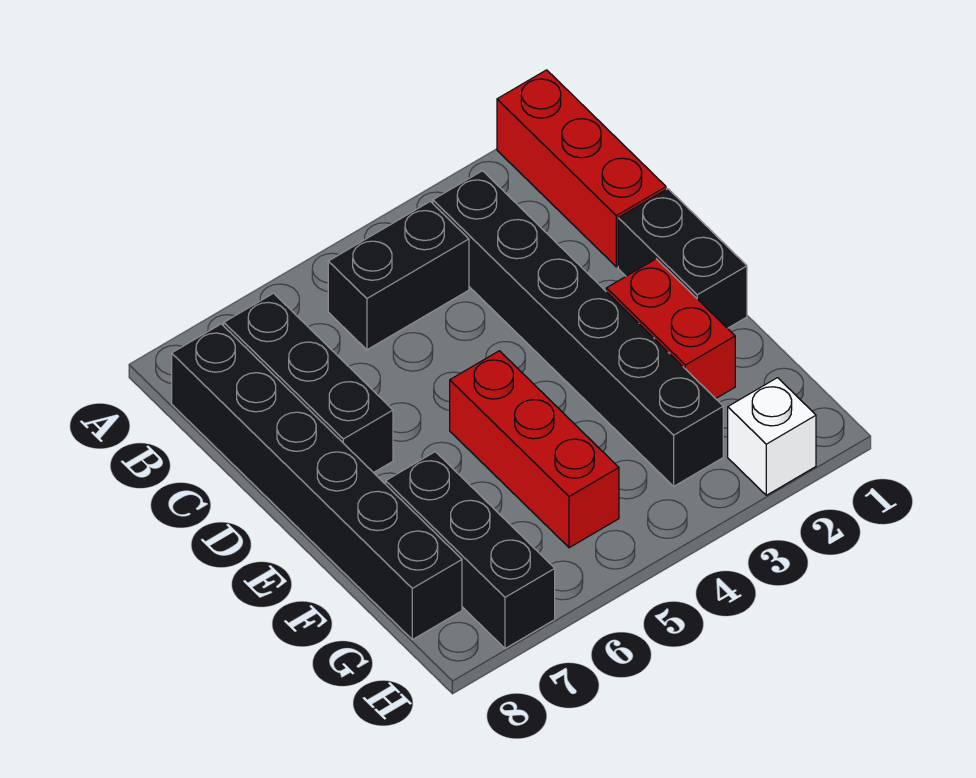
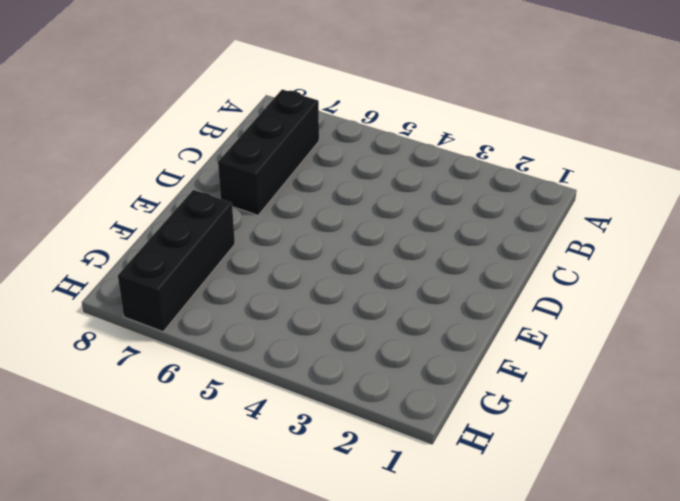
none -> red brick A1:C1 level 1
none -> black brick B3:G3 level 1

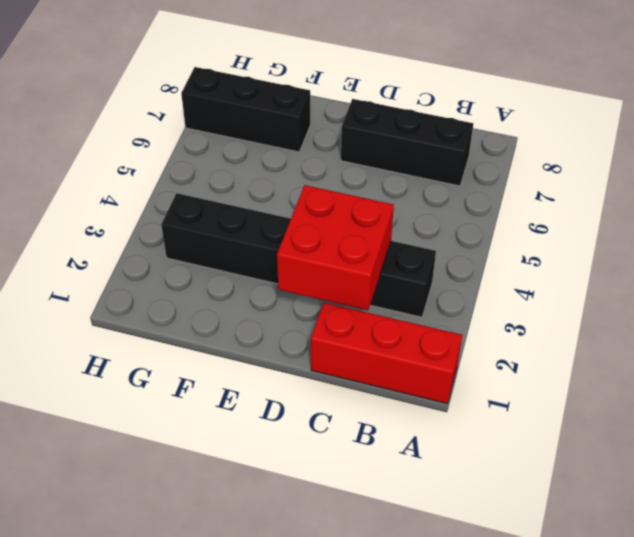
red brick C2:D3 level 2 -> none
none -> black brick B4:B5 level 1
none -> black brick B8:G8 level 1

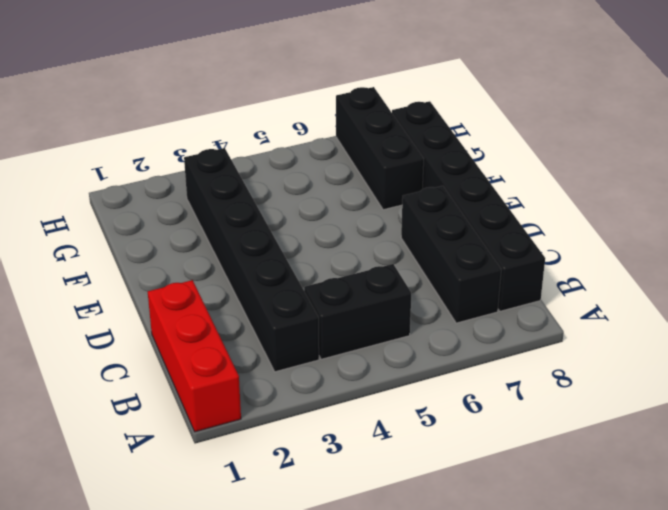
none -> black brick D1:E1 level 1
none -> red brick E2:F2 level 1

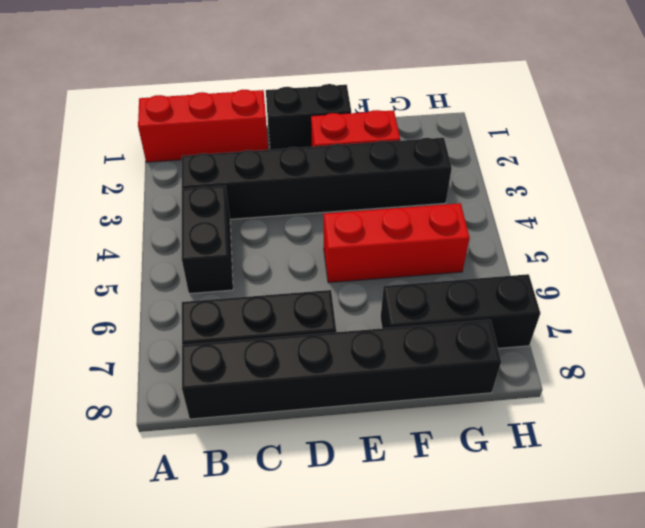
none -> white brick H2 level 1

